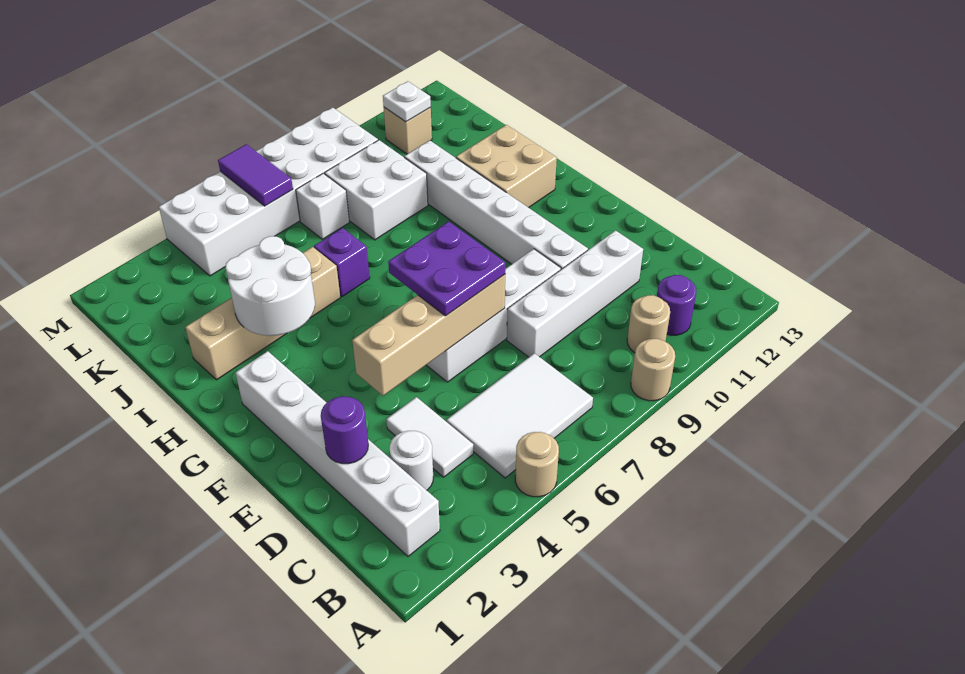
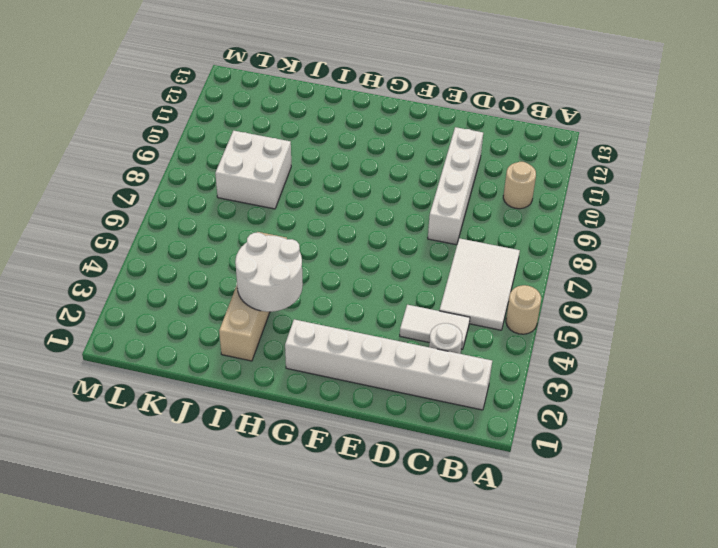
none -> tan round brick A9 level 1
none -> purple round brick B11 level 1
none -> white brick E6:E9 level 1

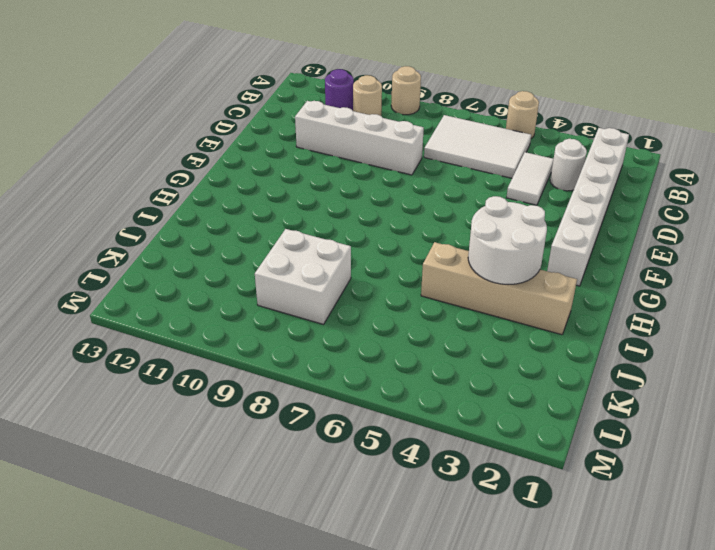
none -> white brick E6:E9 level 1
none -> white brick E10:J10 level 1
none -> tan brick H11:I12 level 1

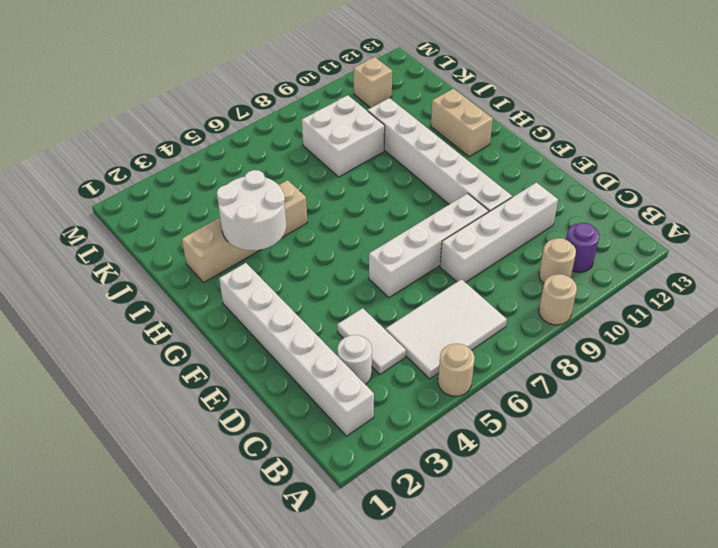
tan brick H12:I12 level 1 -> tan brick H11:I12 level 1
none -> purple brick I6 level 1
none -> white brick K7 level 1
none -> white brick L4:M9 level 1

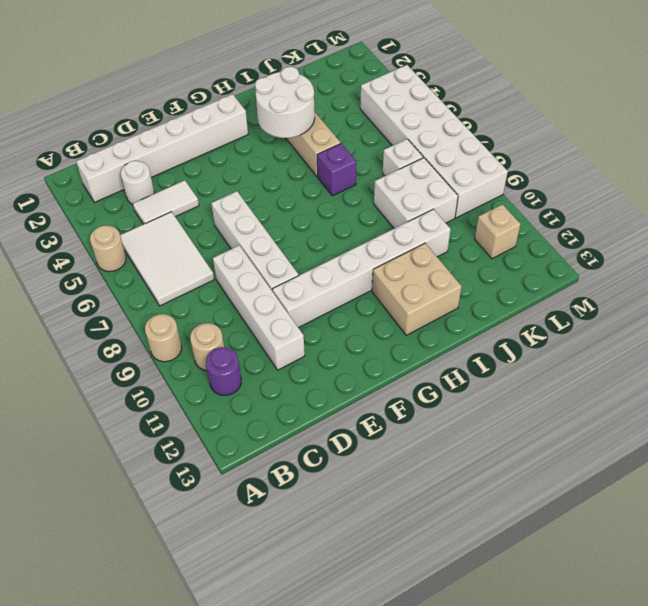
none -> purple round brick D2 level 2
none -> tan brick E4:E7 level 2
none -> purple tile L6:M6 level 2

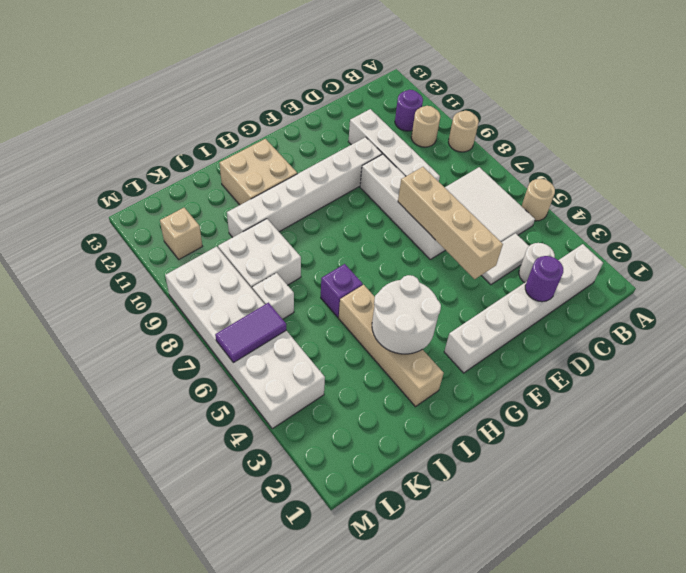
none -> white plate L11 level 2
none -> purple plate E6:F7 level 3

